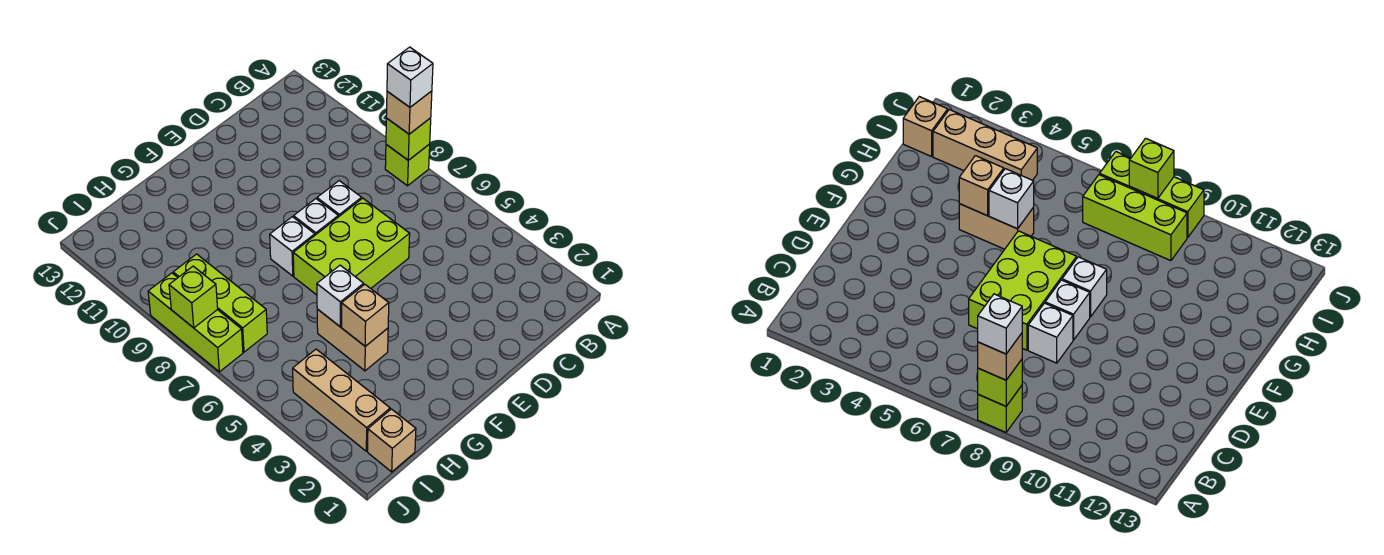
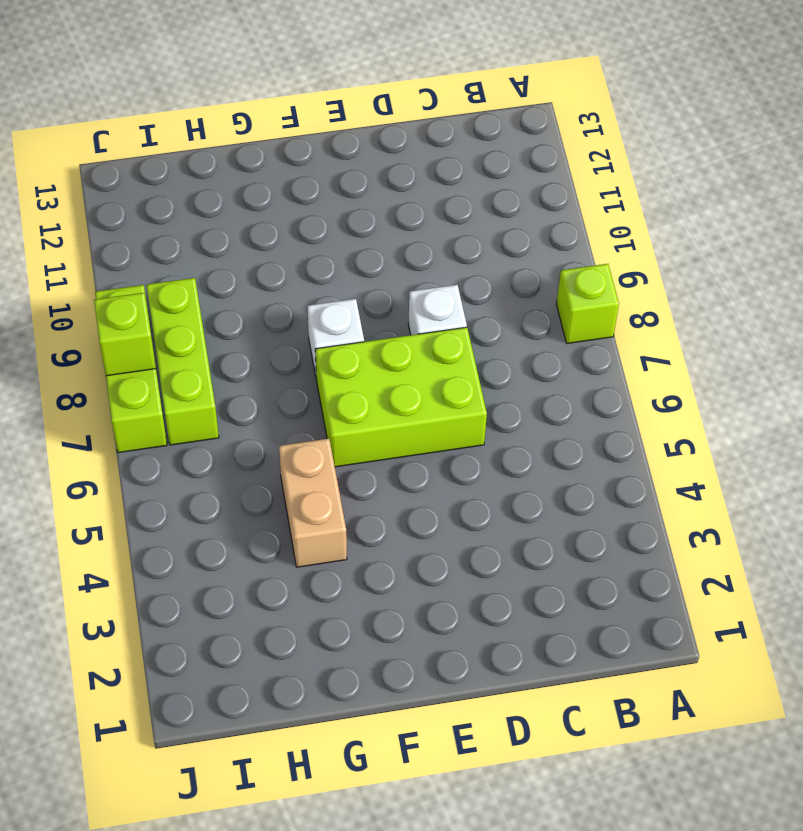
none -> white brick E8 level 1
none -> tan brick I1 level 1
none -> tan brick I2:I4 level 1

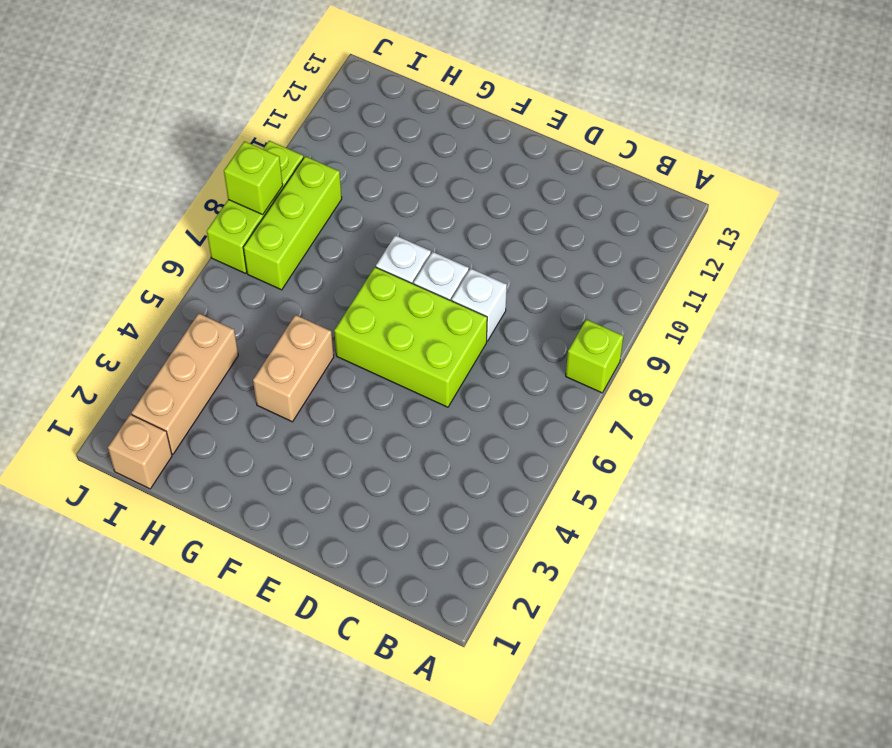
none -> lime brick A8 level 2
none -> tan brick G4 level 2
none -> white brick G5 level 2

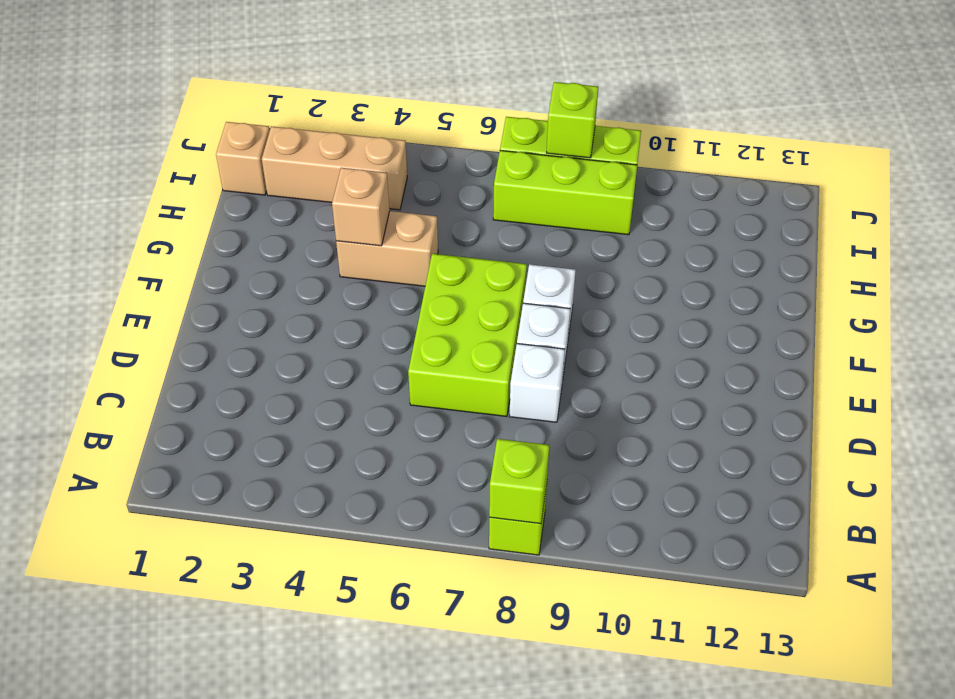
none -> white brick G5 level 2
none -> tan brick A8 level 3
none -> white brick A8 level 4

